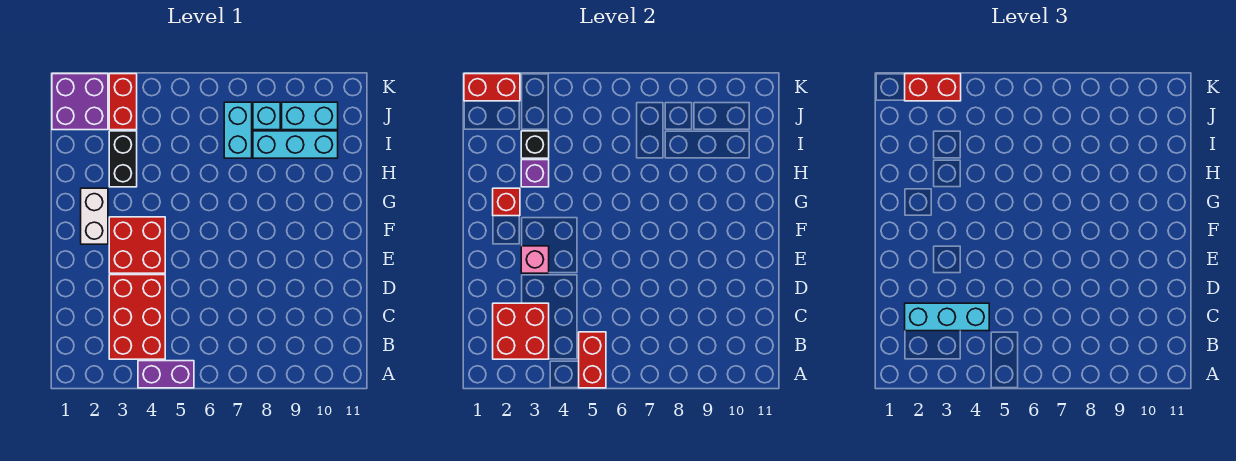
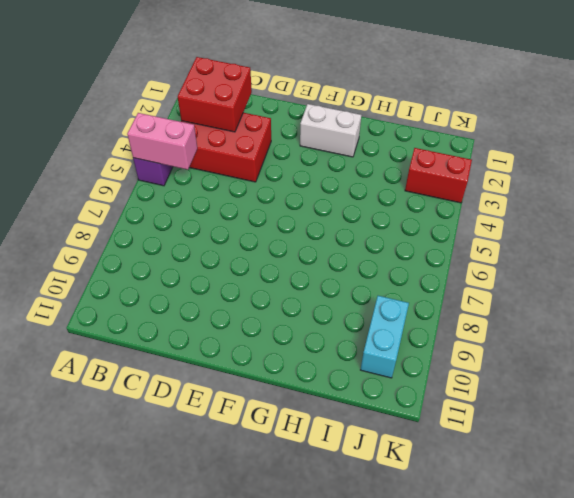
pink brick A5:B5 level 2 -> red brick A5:B5 level 2
none -> red brick E3:F4 level 1
none -> black brick H3:I3 level 1
none -> cyan brick I7:J7 level 1

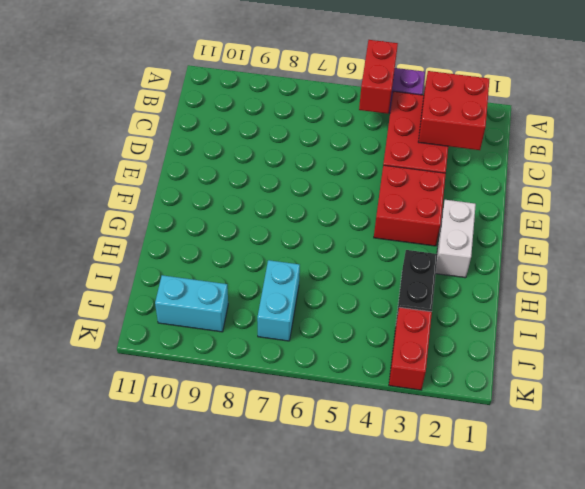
none -> cyan brick I8:I10 level 1
none -> purple brick J1:K2 level 1
none -> cyan brick J8 level 1

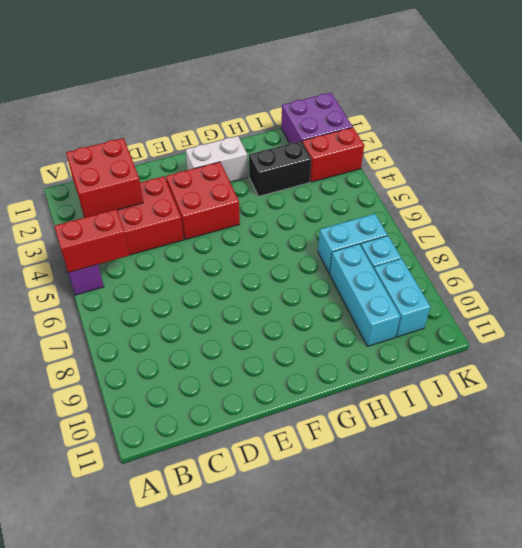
none -> pink brick E3 level 2
none -> red brick G2 level 2
none -> purple brick H3 level 2

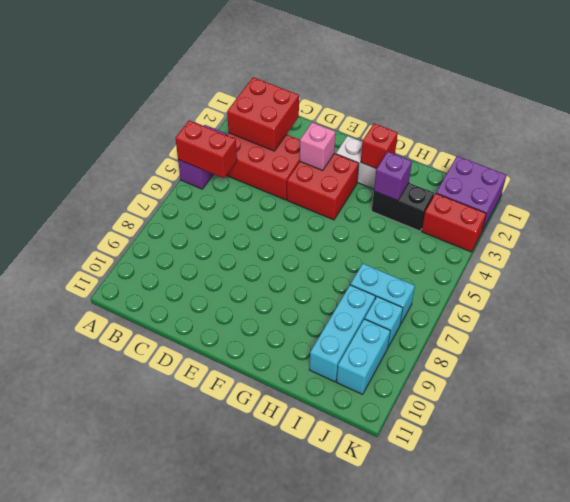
none -> black brick I3 level 2
none -> red brick K1:K2 level 2
none -> cyan brick C2:C4 level 3

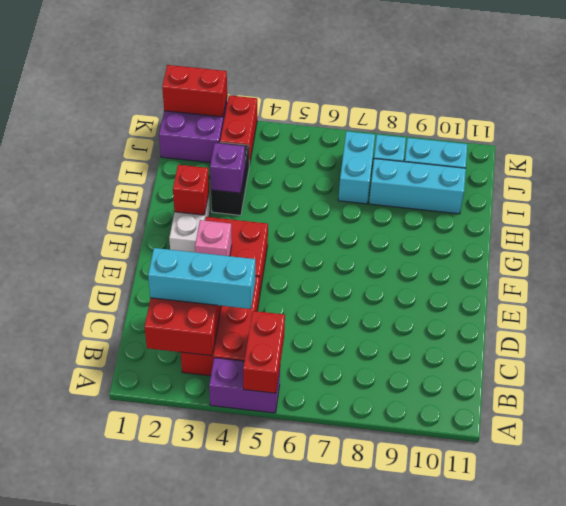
none -> black brick I3 level 2
none -> red brick K2:K3 level 3

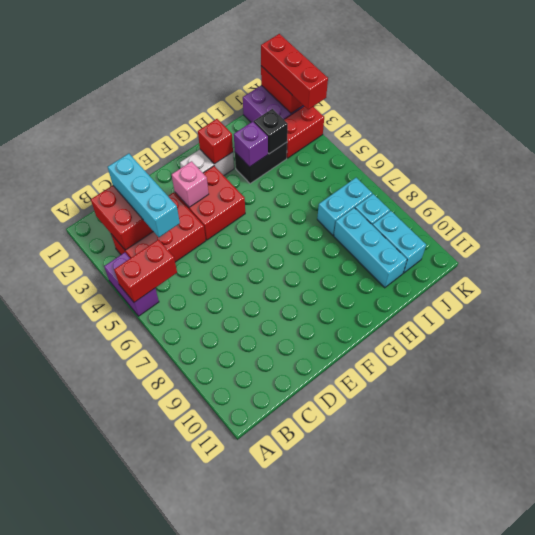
red brick K1:K3 level 3 -> red brick K2:K3 level 3

